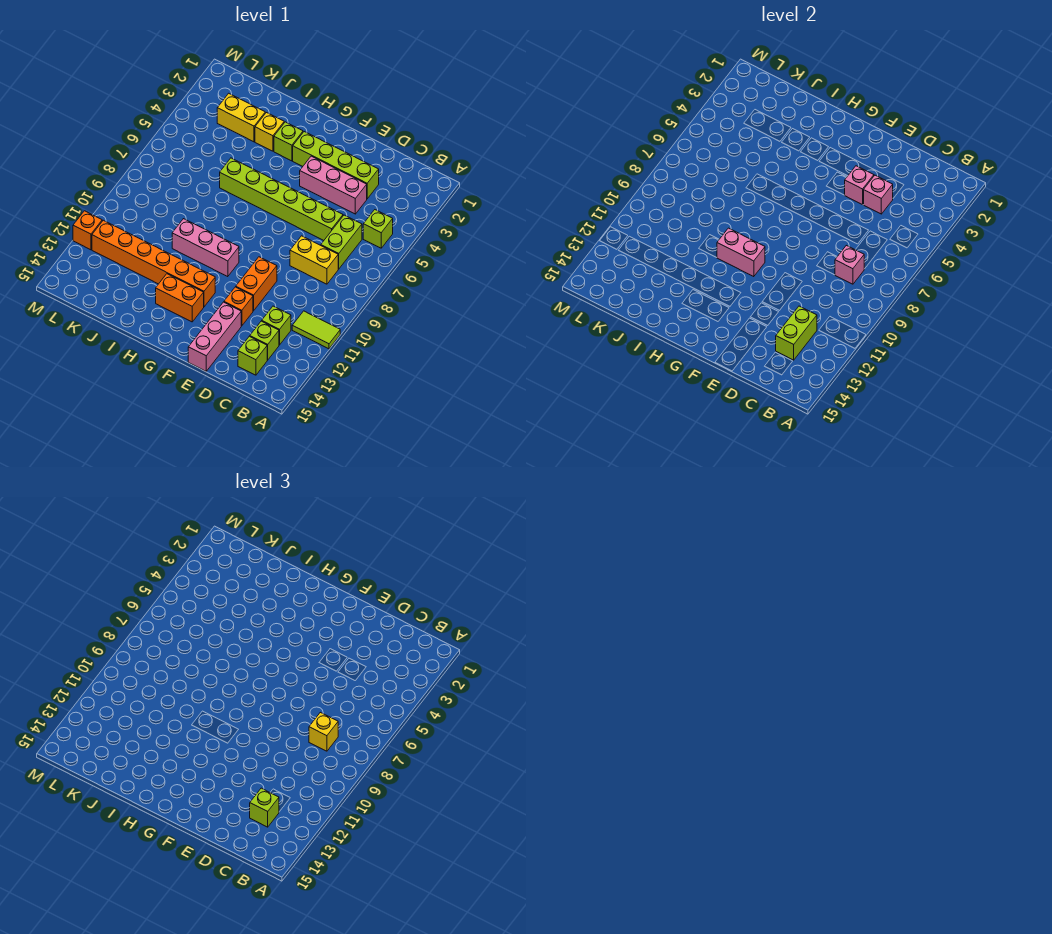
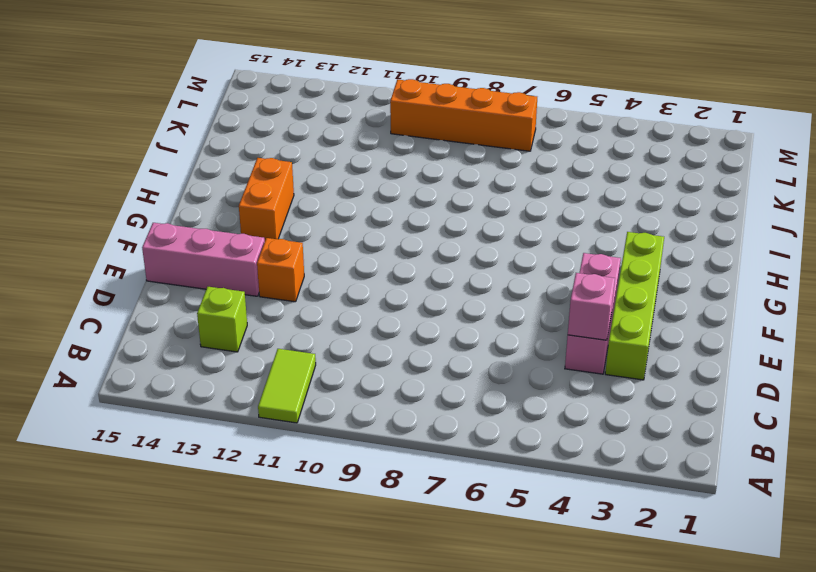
orange brick L7:L10 level 1 -> none
none -> lime brick B5 level 1
none -> lime brick C6:C7 level 1
none -> yellow brick C8:D8 level 1

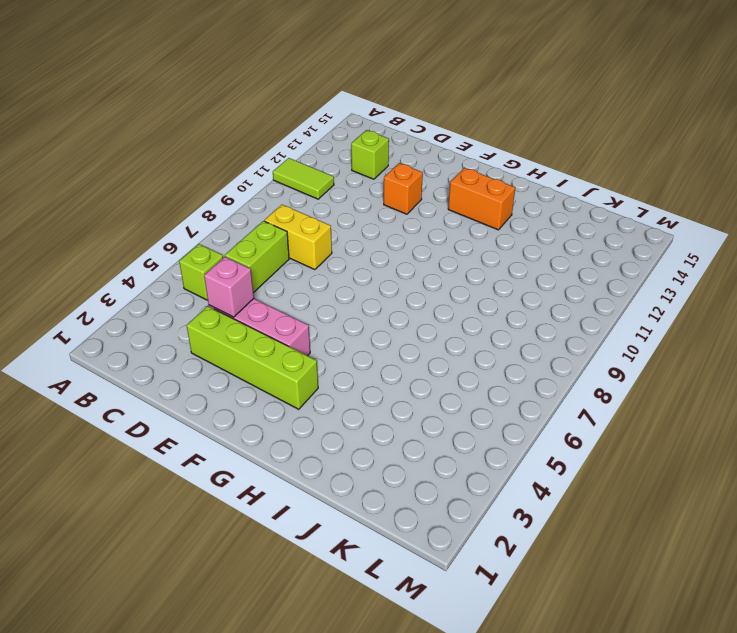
none -> lime brick C12 level 1
none -> lime brick C14 level 1
none -> lime brick D6:I6 level 1

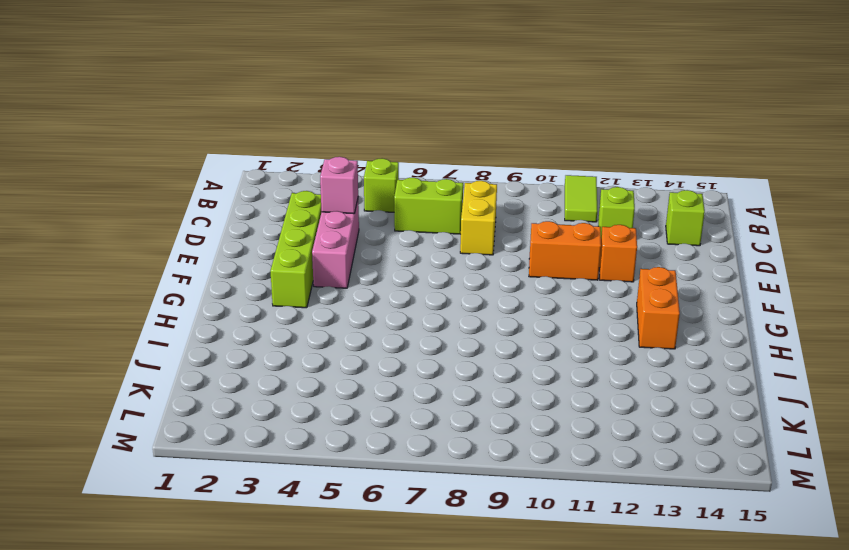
none -> lime brick C13 level 1
none -> lime brick D6:I6 level 1
none -> pink brick E13:E15 level 1

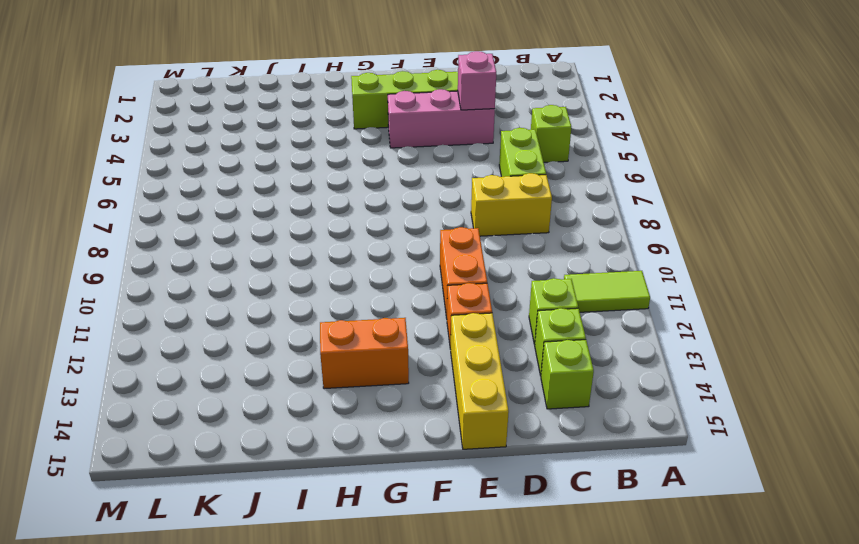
yellow brick E13:E15 level 1 -> pink brick E13:E15 level 1
none -> lime brick D6:I6 level 1
none -> pink brick G10:I10 level 1
none -> orange brick G12:L12 level 1

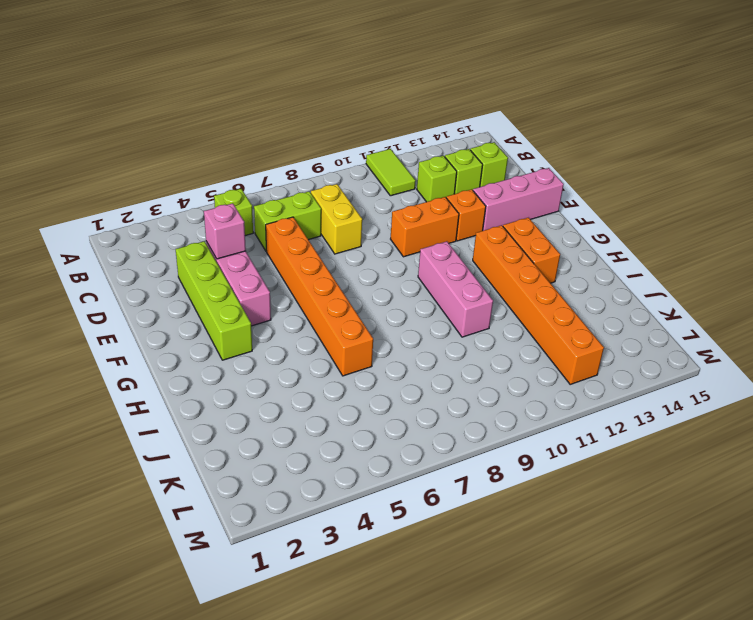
orange brick D6:I6 level 1 -> lime brick D6:I6 level 1
none -> lime brick H3 level 1
none -> yellow brick I3 level 1
none -> yellow brick J3:K3 level 1

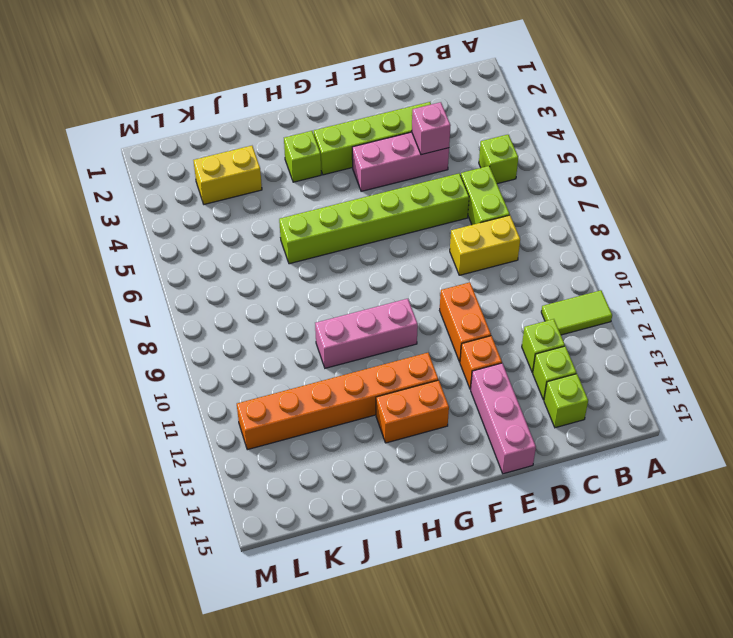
none -> yellow brick I3 level 1
none -> orange brick M12 level 1
none -> pink brick C8 level 2

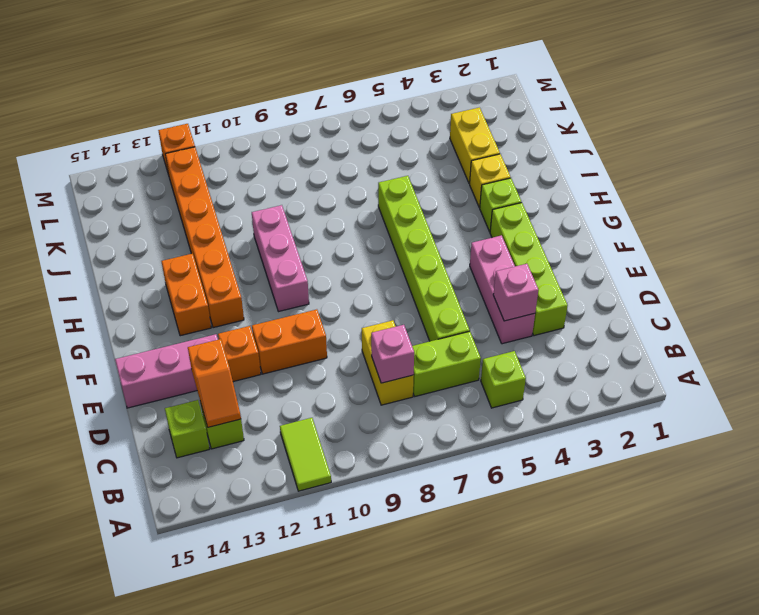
orange slope C13:D13 level 2 top D -> lime brick C12:C13 level 2
none -> lime brick C12 level 1
none -> pink brick E4 level 2
none -> pink brick G10:H10 level 2

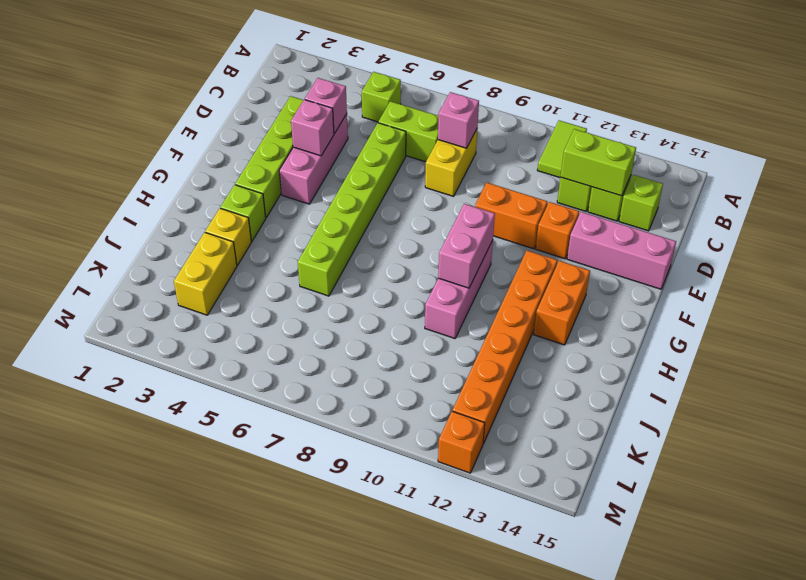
none -> yellow brick C8 level 3
none -> lime brick C13 level 3

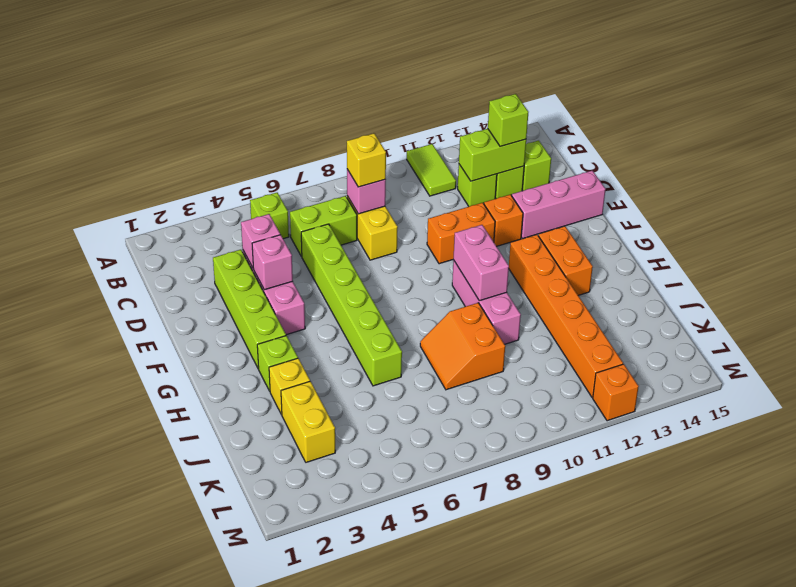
orange slope I8:J9 level 1 top 9 -> none

